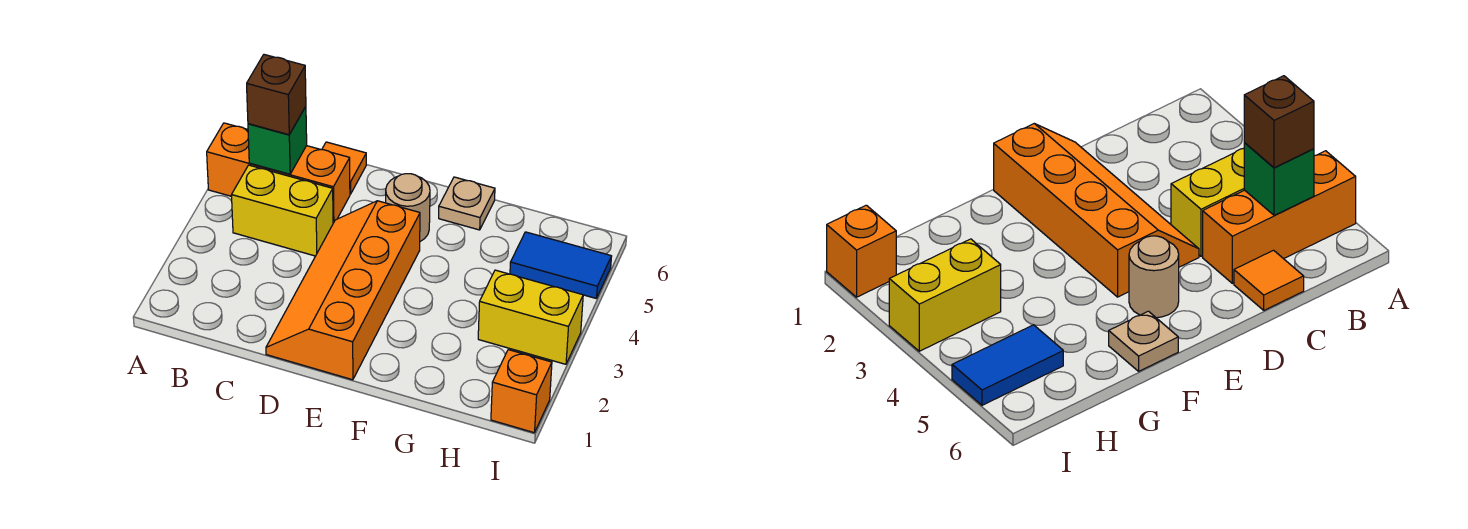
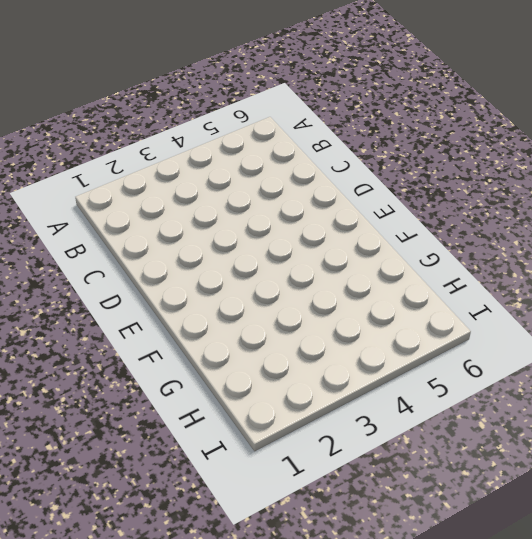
none -> orange brick A5:C5 level 1
none -> yellow brick B4:C4 level 1

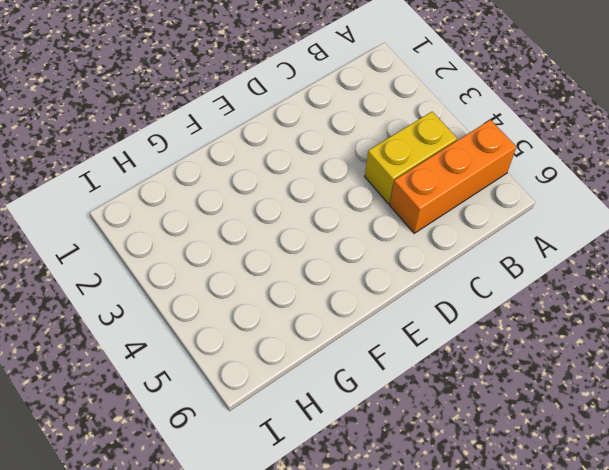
none -> orange tile C6 level 1
none -> orange slope D1:E4 level 1 top E

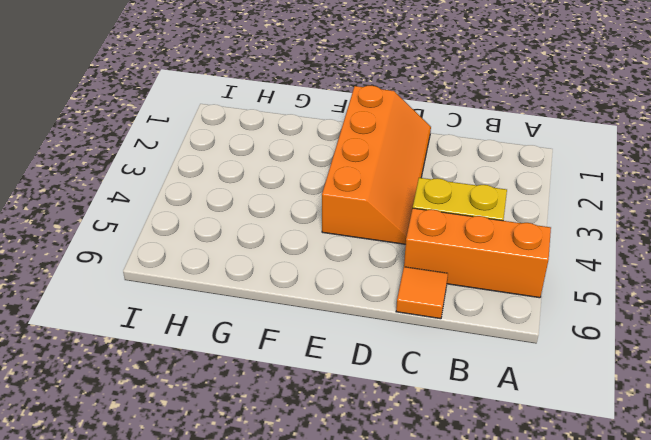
none -> tan round brick E5 level 1
none -> tan plate F6 level 1

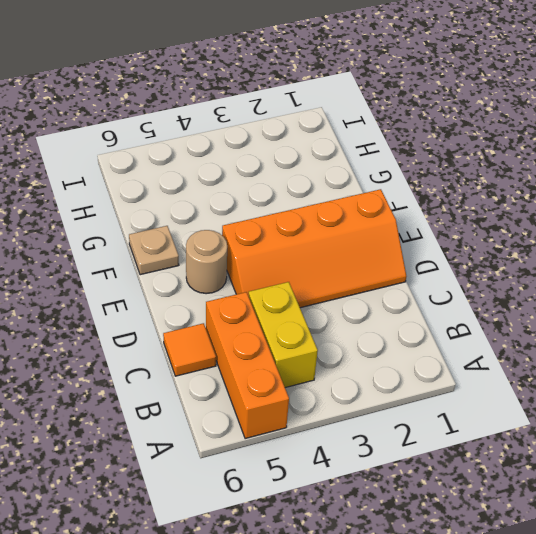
none -> yellow brick H3:I3 level 1
none -> blue tile H5:I5 level 1

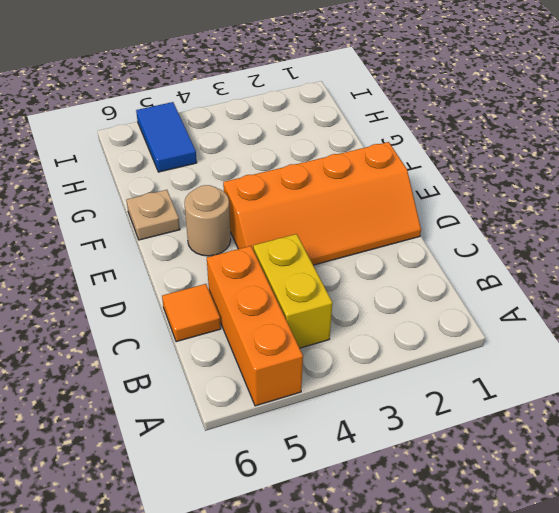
none -> yellow brick H3:I3 level 1
none -> orange brick I1 level 1

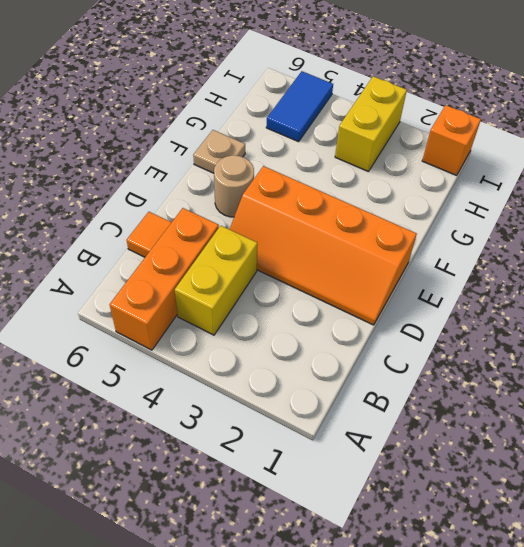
none -> green brick B5 level 2
none -> brown brick B5 level 3

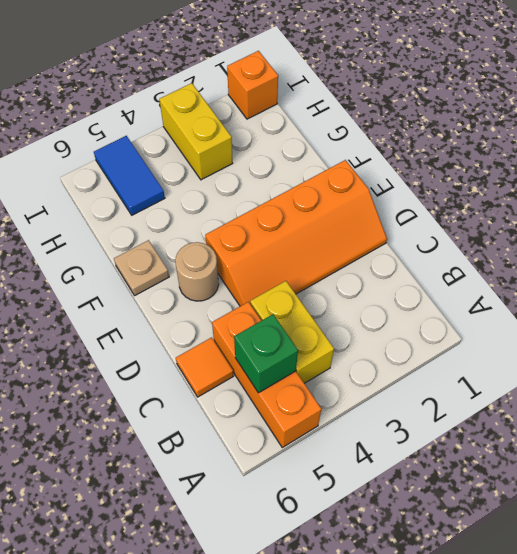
none -> brown brick B5 level 3

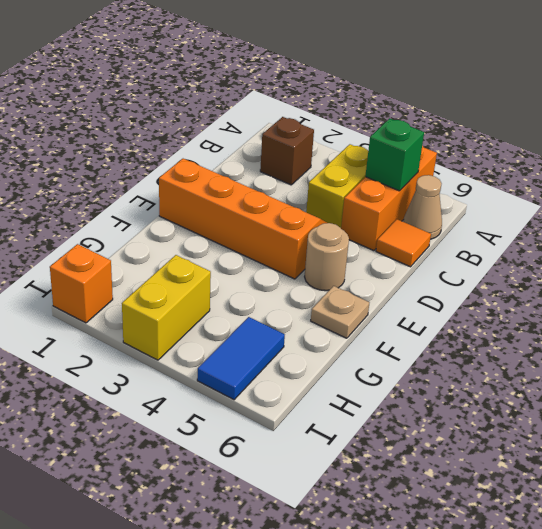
brown brick B2 level 1 -> brown brick B5 level 3
tan cone B6 level 1 -> none

